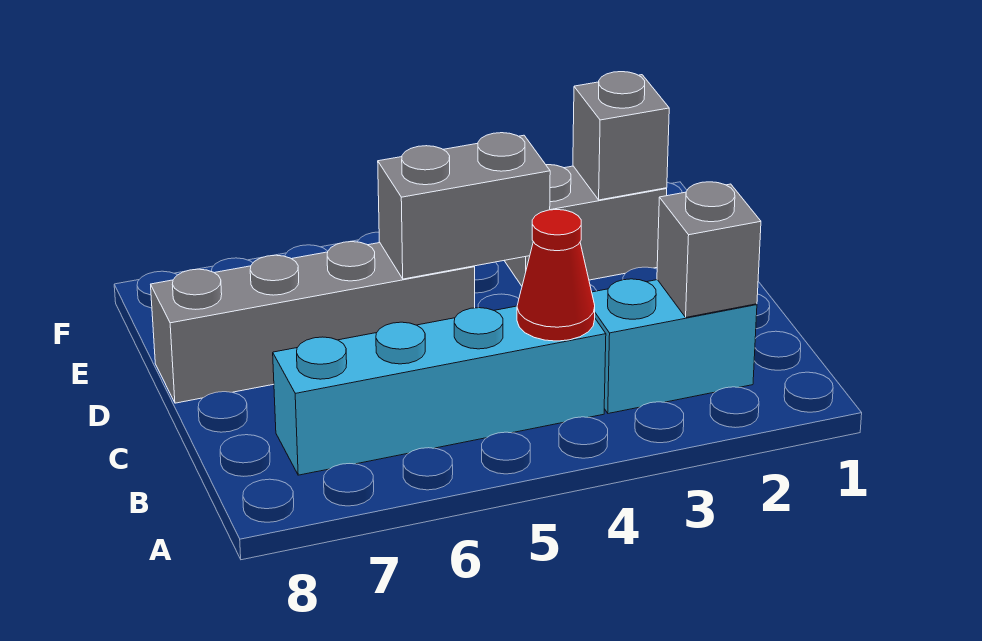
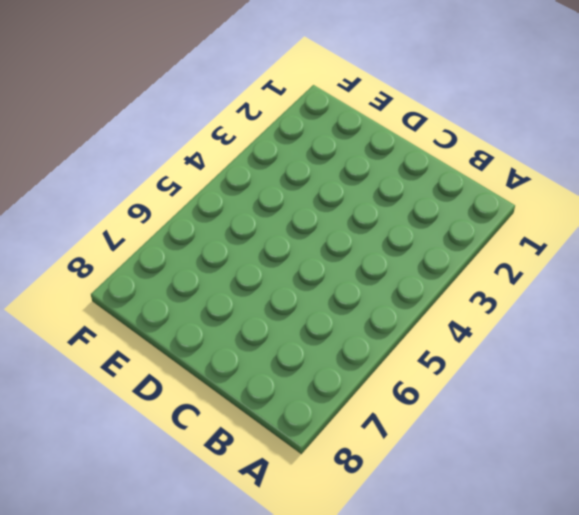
none -> cyan brick B2:B3 level 1
none -> cyan brick B4:B7 level 1

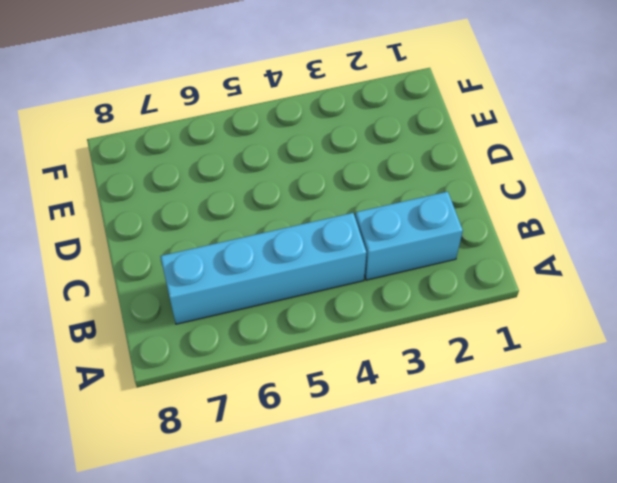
none -> grey brick D5:D8 level 1
none -> grey brick E2:E3 level 1

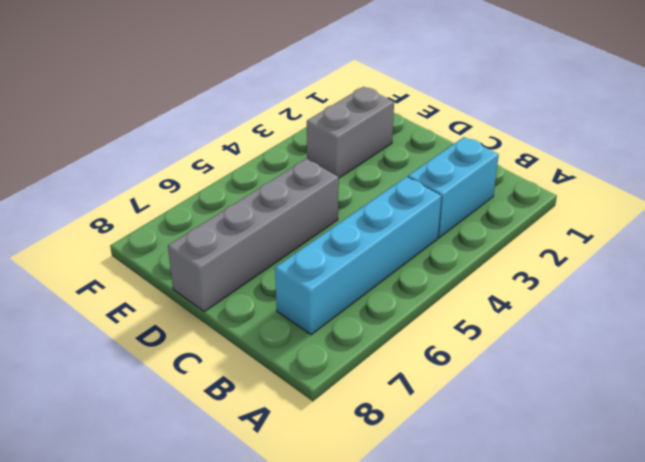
none -> grey brick B2 level 2
none -> red cone B4 level 2

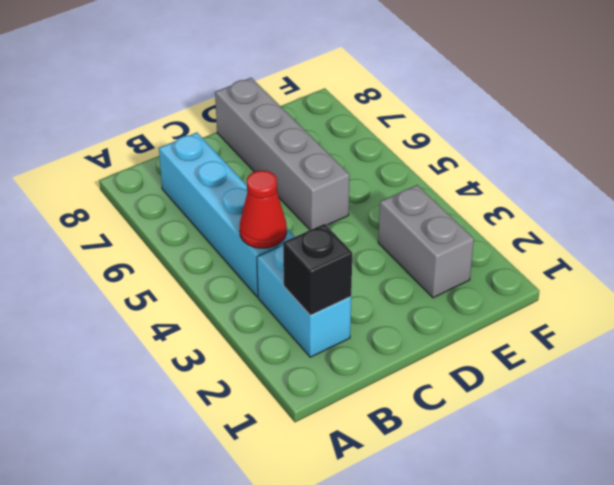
black brick B2 level 2 -> grey brick B2 level 2
none -> grey brick D4:D5 level 2
none -> grey brick E2 level 2

